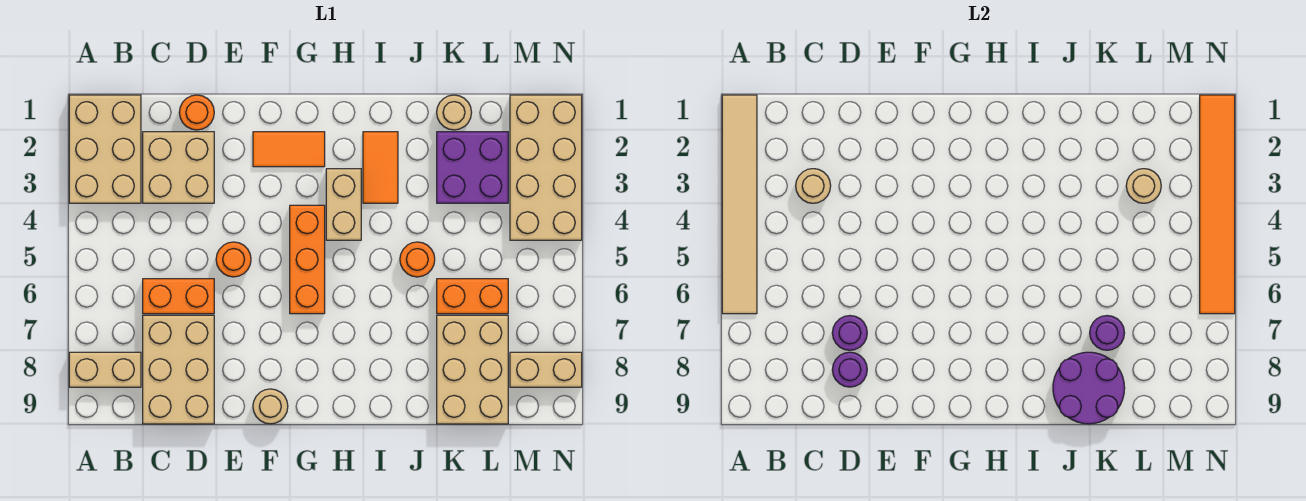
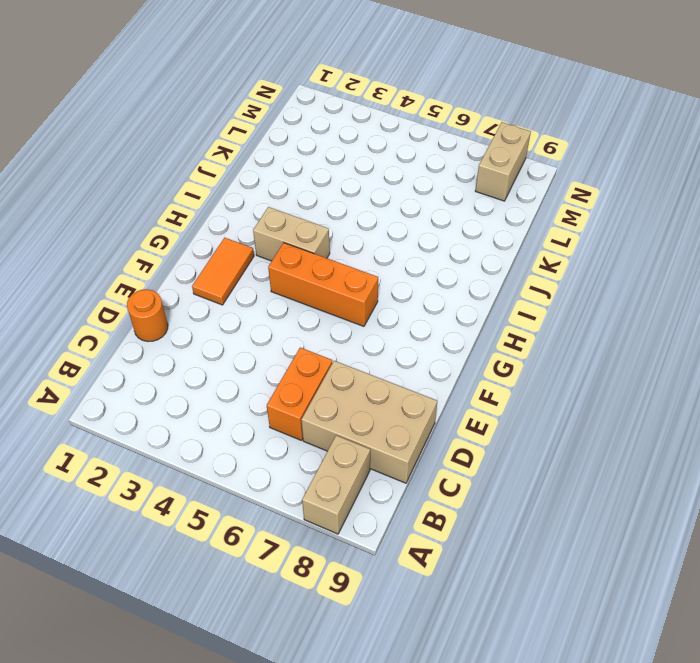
none -> tan brick A1:B3 level 1
none -> tan brick C2:D3 level 1
none -> orange round brick E5 level 1

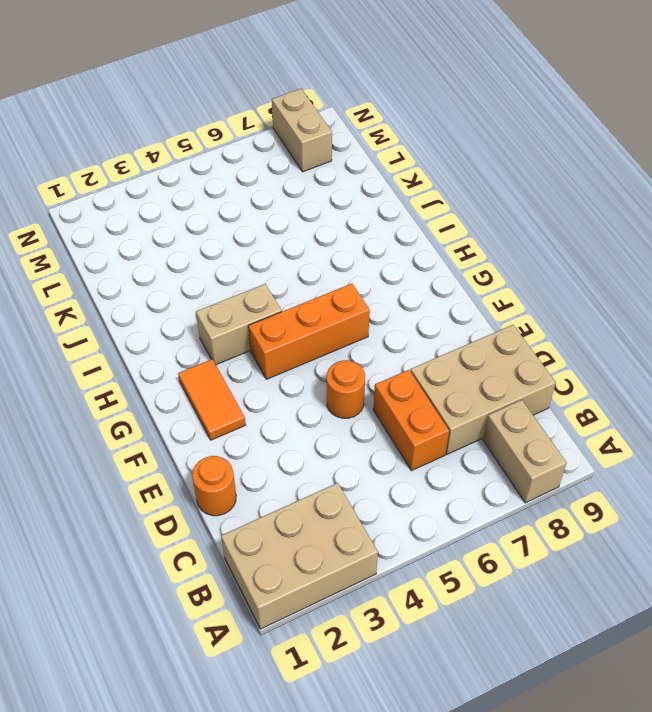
none -> tan brick C2:D3 level 1
none -> tan round brick F9 level 1
none -> orange tile I2:I3 level 1

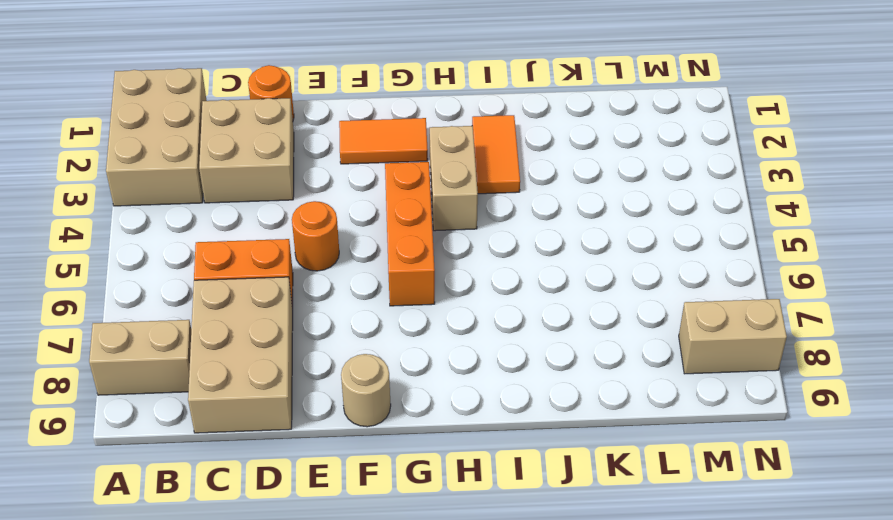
none -> orange round brick J5 level 1
none -> tan round brick K1 level 1
none -> purple brick K2:L3 level 1

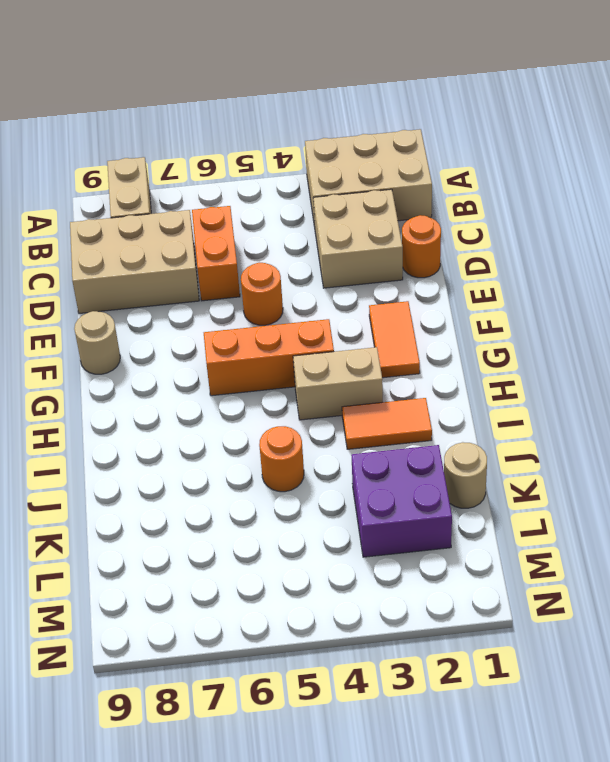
none -> orange brick K6:L6 level 1
none -> tan brick K7:L9 level 1
none -> tan brick M1:N4 level 1

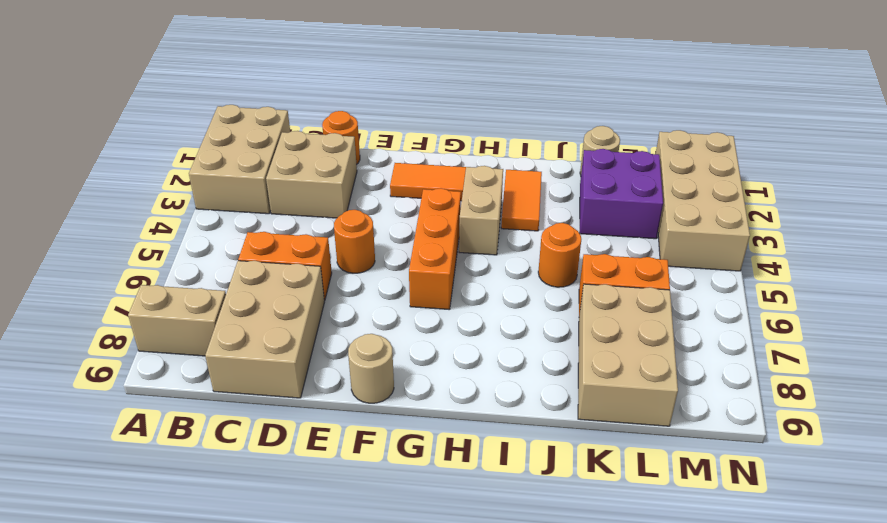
none -> tan brick M8:N8 level 1
none -> tan tile A1:A6 level 2
none -> tan round brick C3 level 2

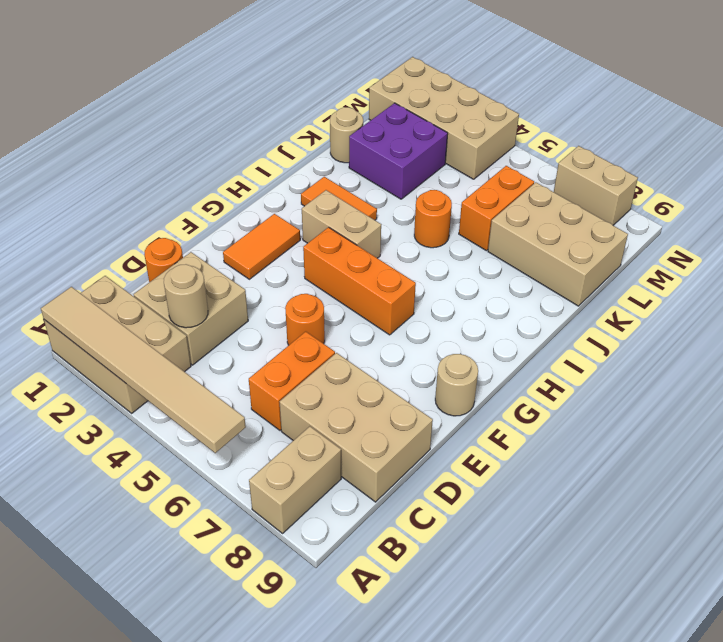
tan brick N7:N8 level 1 -> tan brick M8:N8 level 1
none -> purple round brick D7 level 2
none -> purple round brick D8 level 2
none -> purple round brick J8:K9 level 2

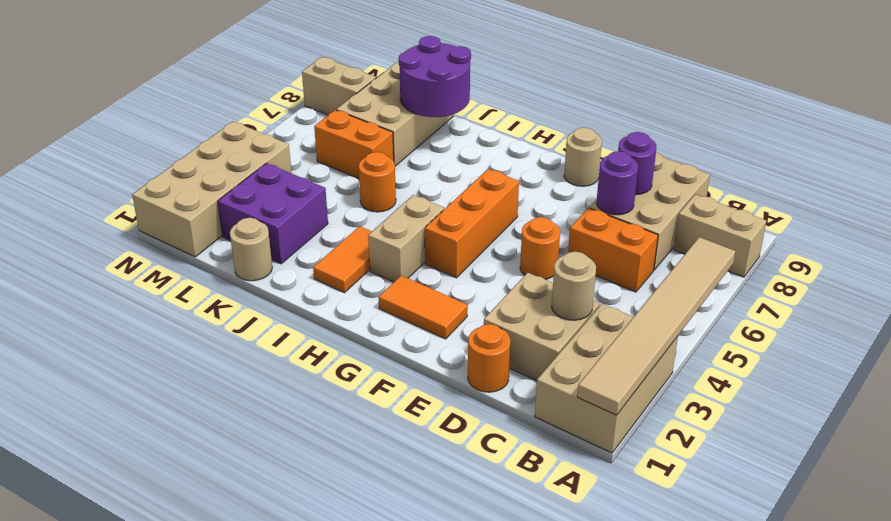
none -> purple round brick K7 level 2
none -> tan round brick L3 level 2
none -> orange tile N1:N6 level 2

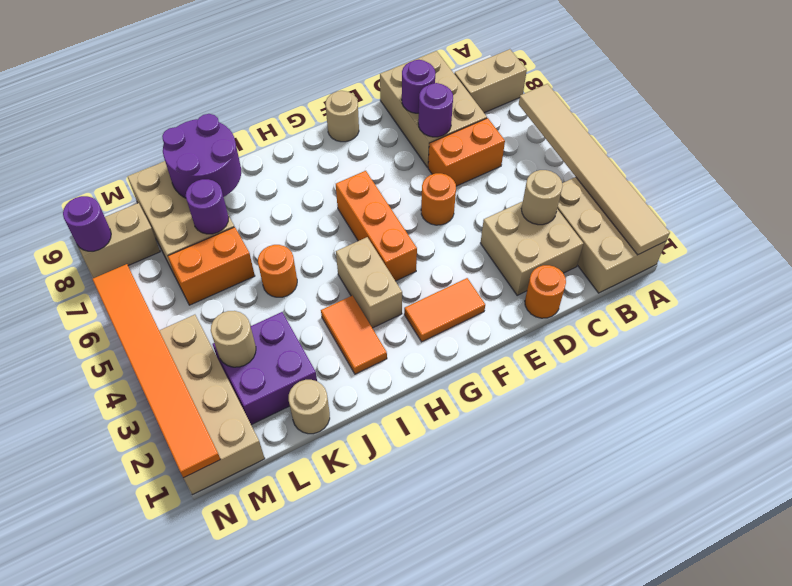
purple round brick N8 level 2 -> none

